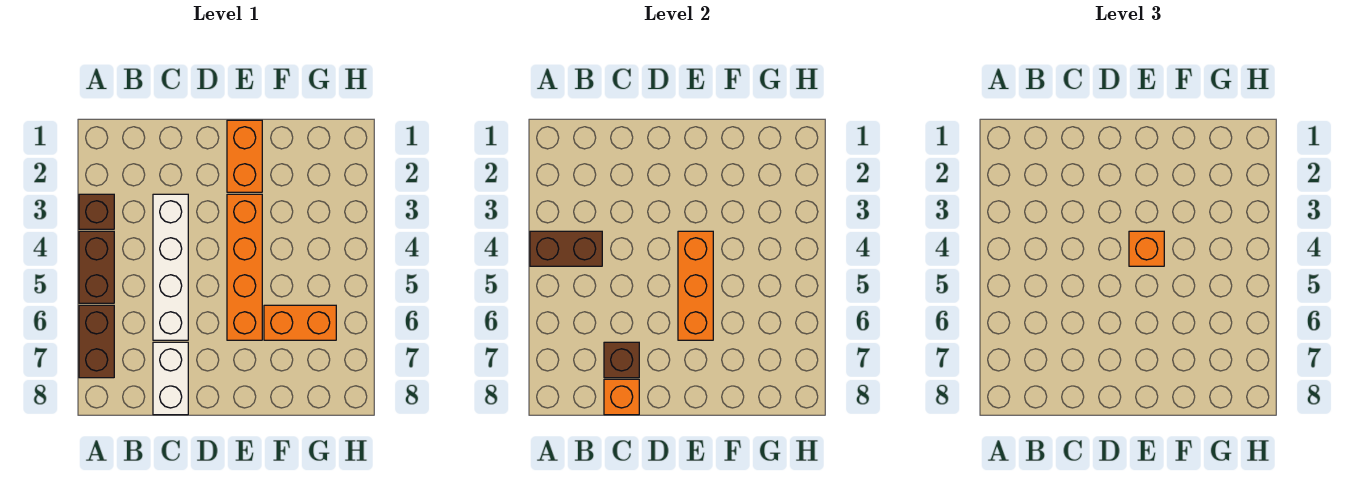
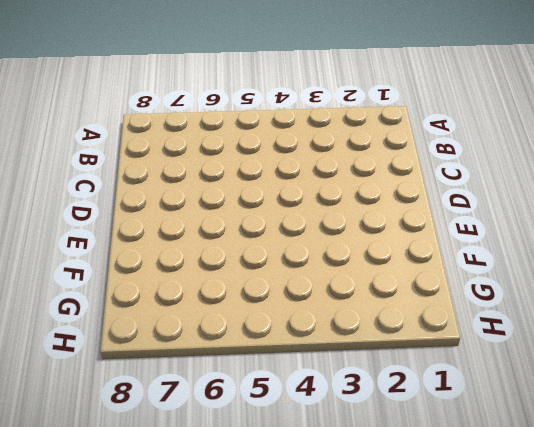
none -> brown brick A3 level 1
none -> brown brick A4:A5 level 1
none -> brown brick A6:A7 level 1

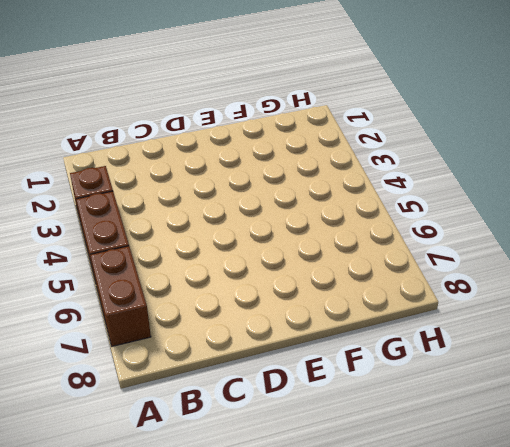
none -> white brick C3:C6 level 1
none -> white brick C7:C8 level 1
none -> orange brick E1:E2 level 1

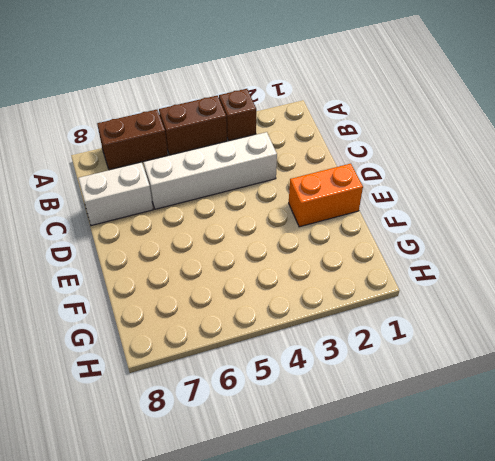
none -> orange brick E3:E6 level 1
none -> orange brick F6:G6 level 1
none -> brown brick A4:B4 level 2

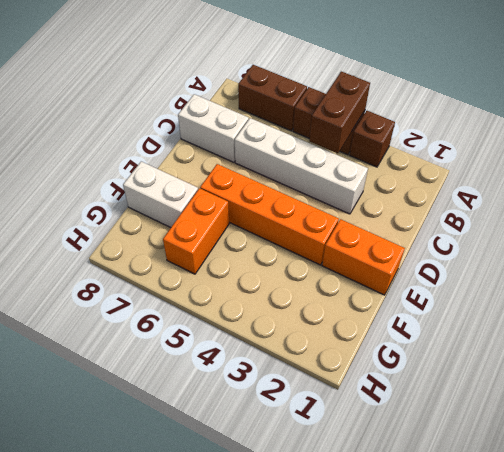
white brick F7:F8 level 1 -> none
none -> brown brick C7 level 2
none -> orange brick C8 level 2
none -> orange brick E4:E6 level 2

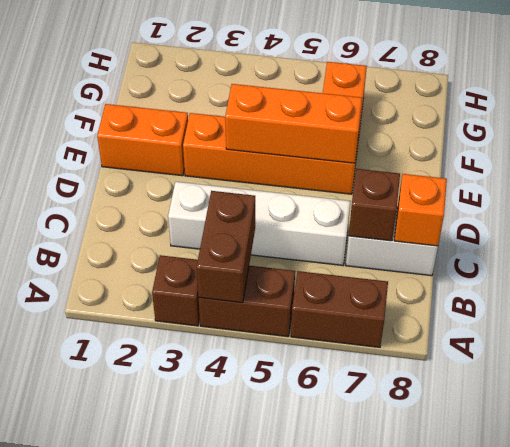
none -> orange brick E4 level 3

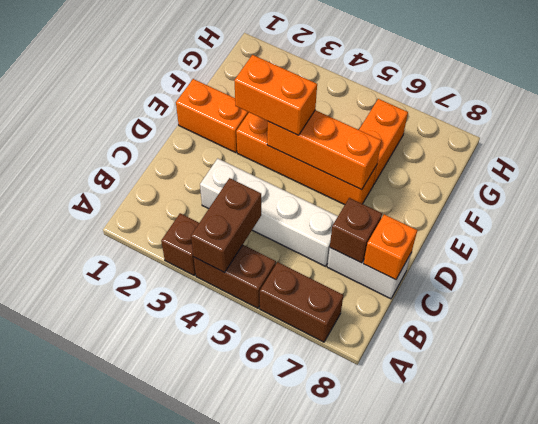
orange brick E3:E4 level 3 -> orange brick E4 level 3

